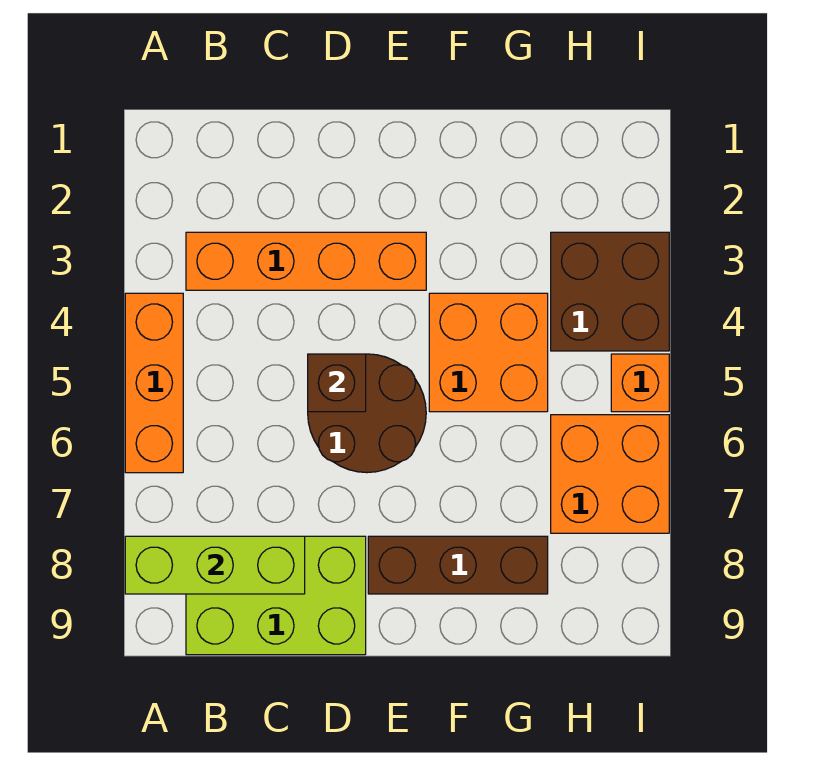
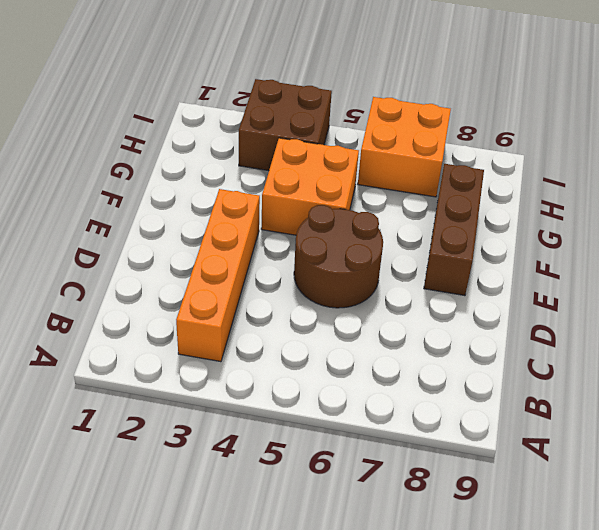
none -> orange brick A4:A6 level 1
none -> lime brick B8:D9 level 1

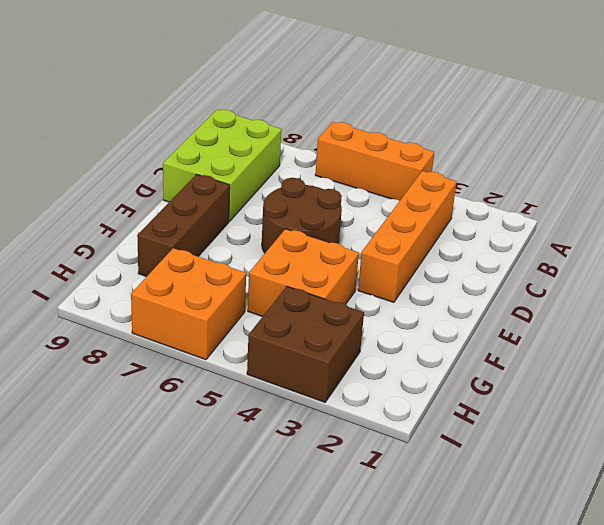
none -> orange brick I5 level 1
none -> lime brick A8:C8 level 2

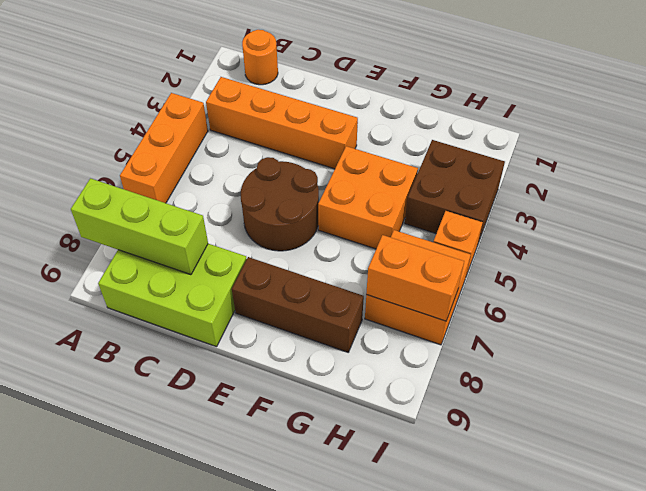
orange round brick B1 level 1 -> none
orange brick H7:I7 level 2 -> none
none -> brown brick D5 level 2

